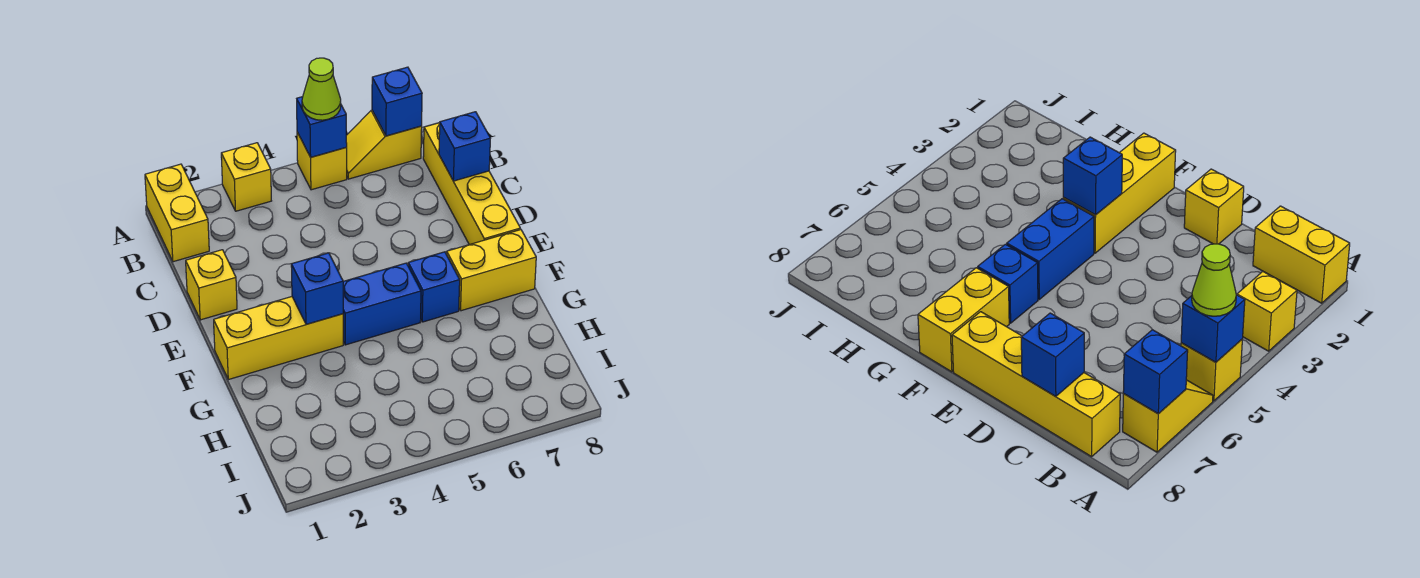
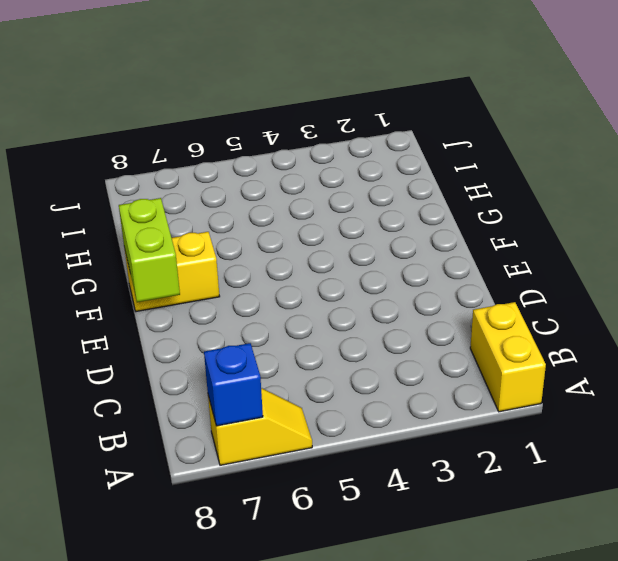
lime brick E8:F8 level 2 -> none
none -> yellow brick A3 level 1
none -> yellow brick A5 level 1
none -> yellow brick B8:E8 level 1

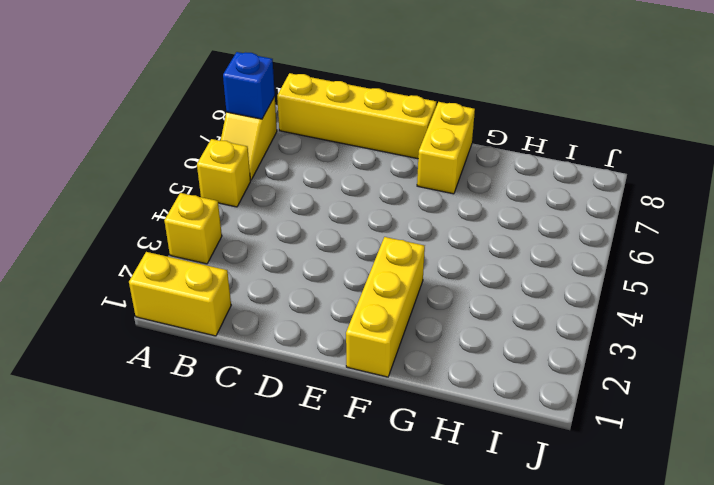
none -> yellow brick D1 level 1
none -> blue brick F4:F5 level 1
none -> blue brick F6 level 1

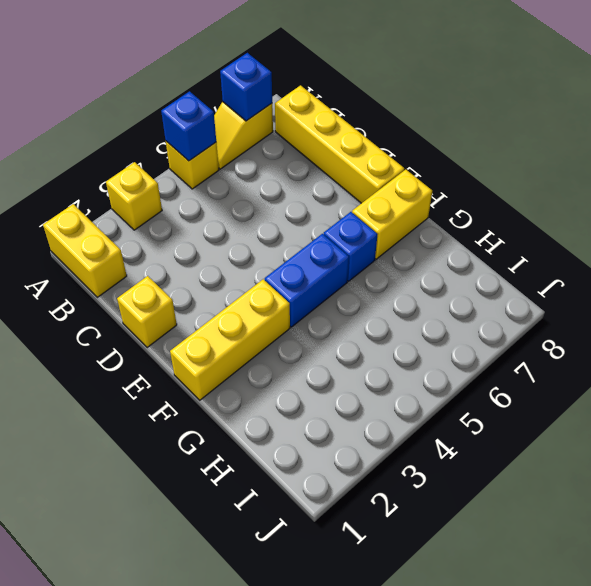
none -> blue brick C8 level 2
none -> blue brick F3 level 2
none -> lime cone A5 level 3

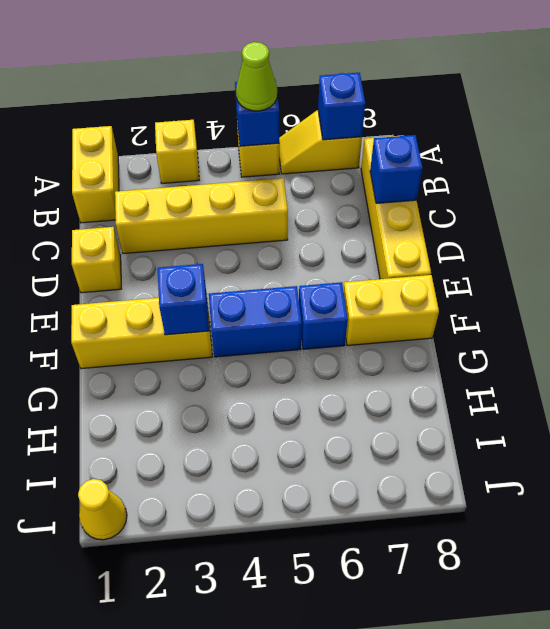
yellow brick C2:C5 level 1 -> none
yellow cone J1 level 1 -> none

